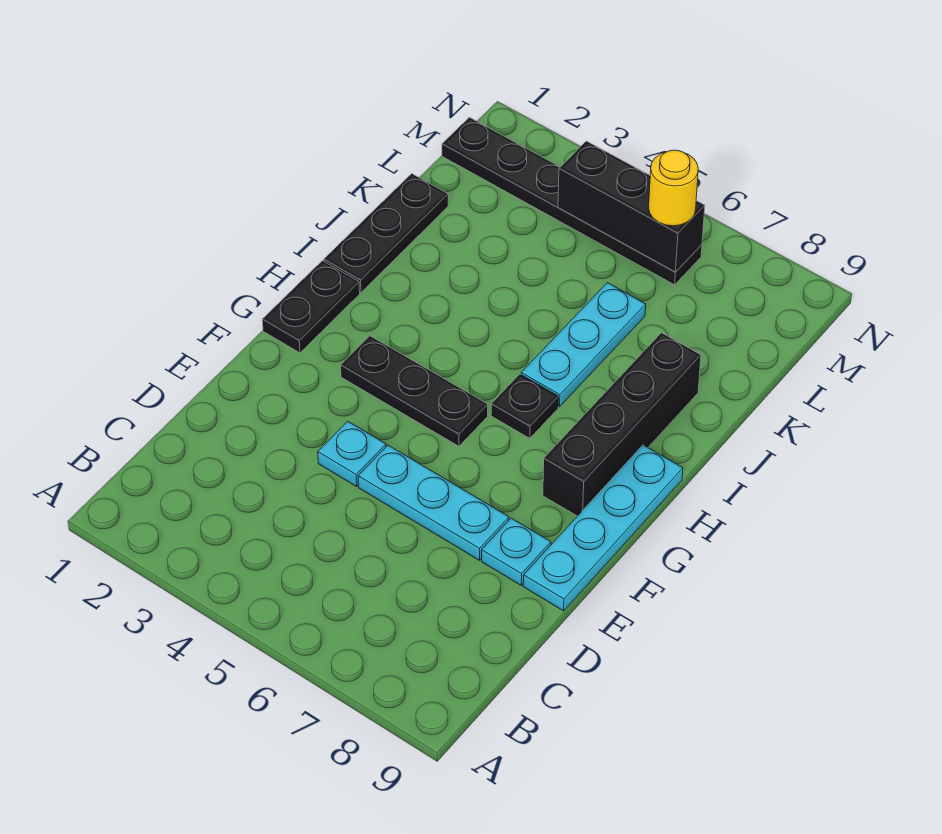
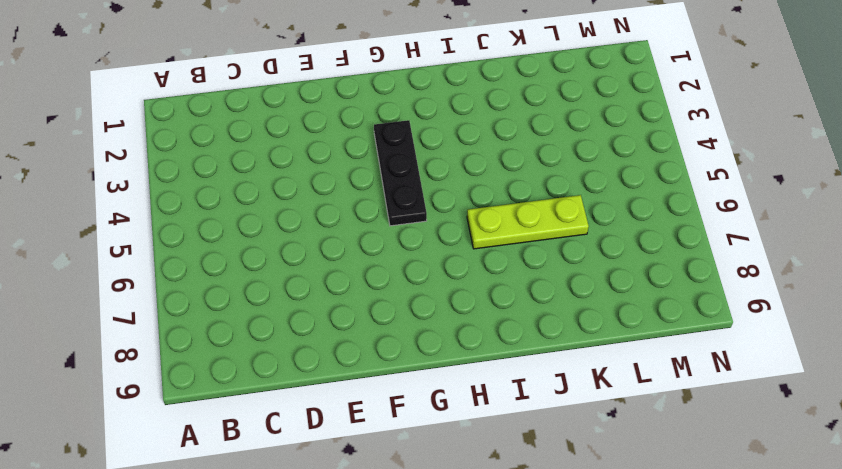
lime plate I6:K6 level 1 -> cyan plate I6:K6 level 1
none -> cyan plate E4 level 1
none -> cyan plate E5:E7 level 1
none -> cyan plate E8 level 1

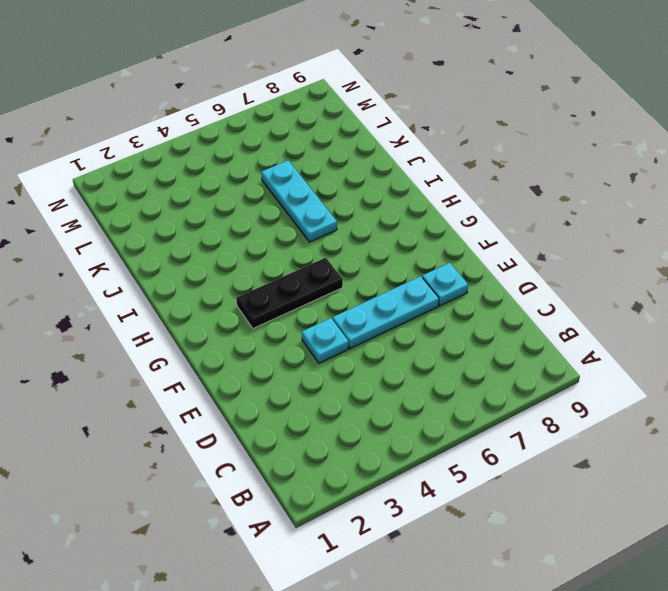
none -> cyan plate E9:H9 level 1
none -> black plate G1:H1 level 1
none -> black brick G8:J8 level 1

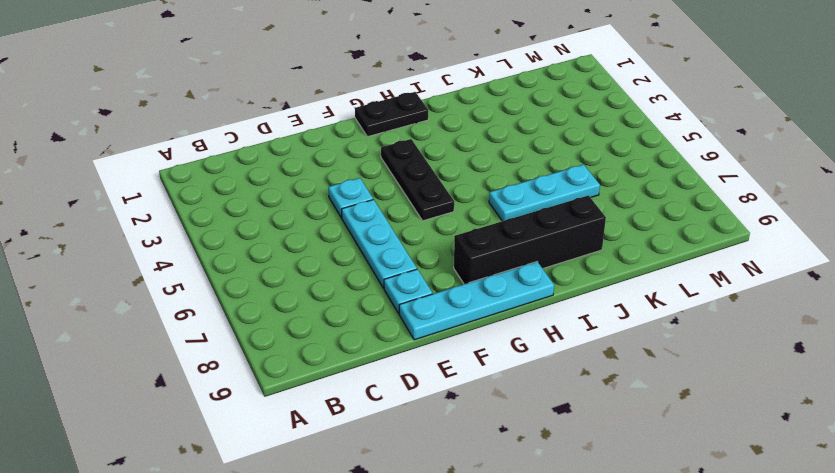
none -> black plate H6 level 1
none -> black plate I1:K1 level 1
none -> black plate M1:M6 level 1

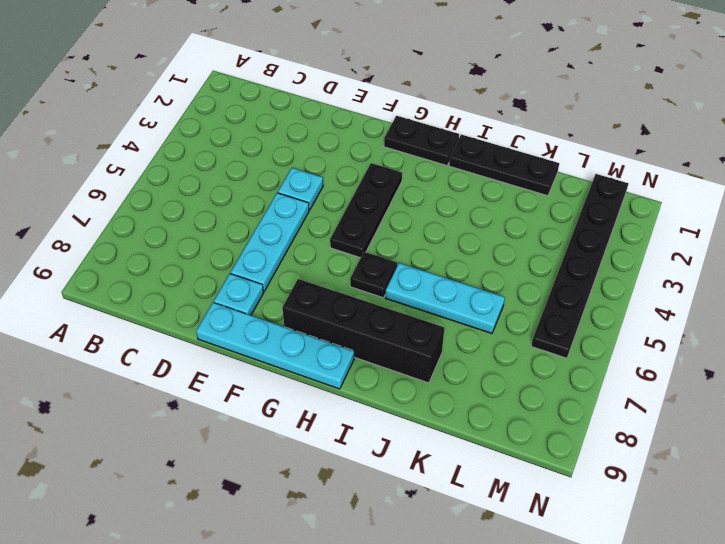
none -> black brick M4:M6 level 2
none -> yellow round brick M6 level 3

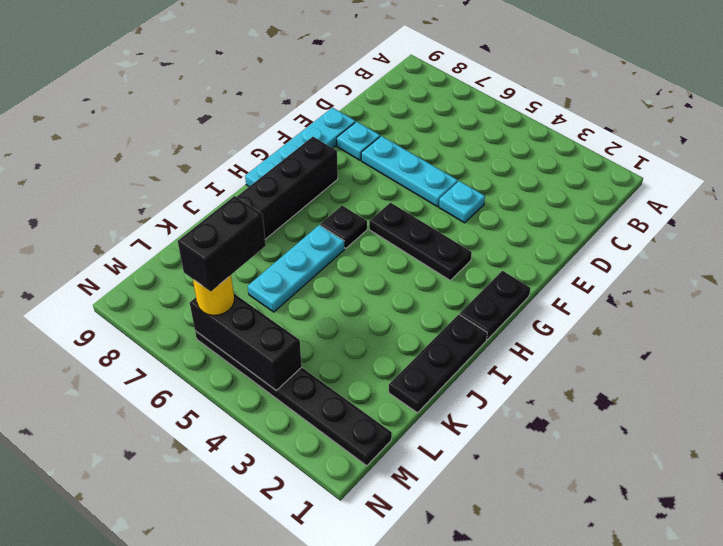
black brick L6:M6 level 4 -> none

